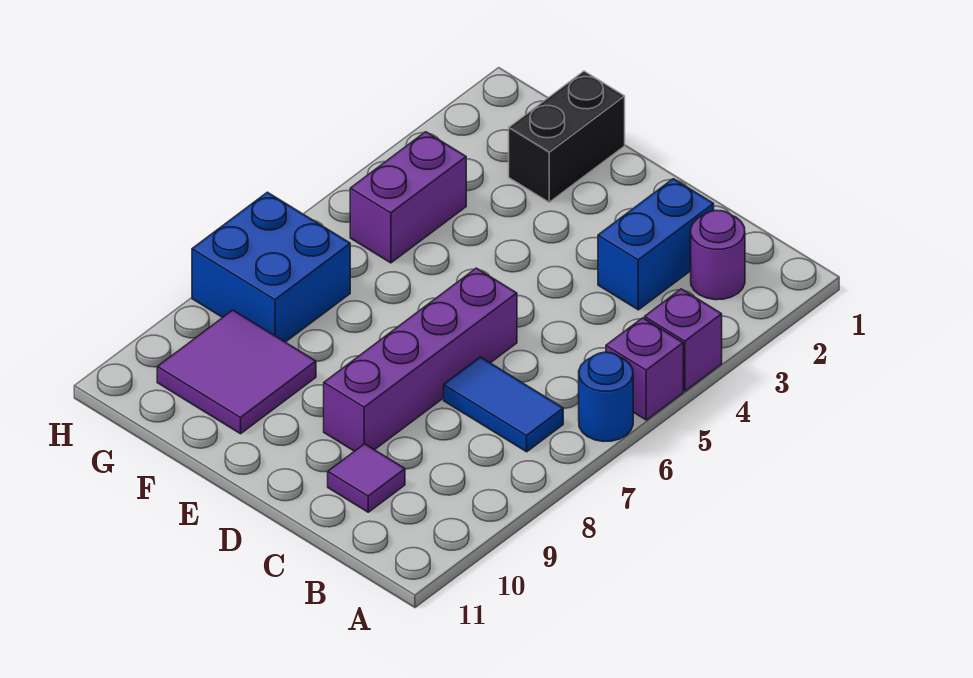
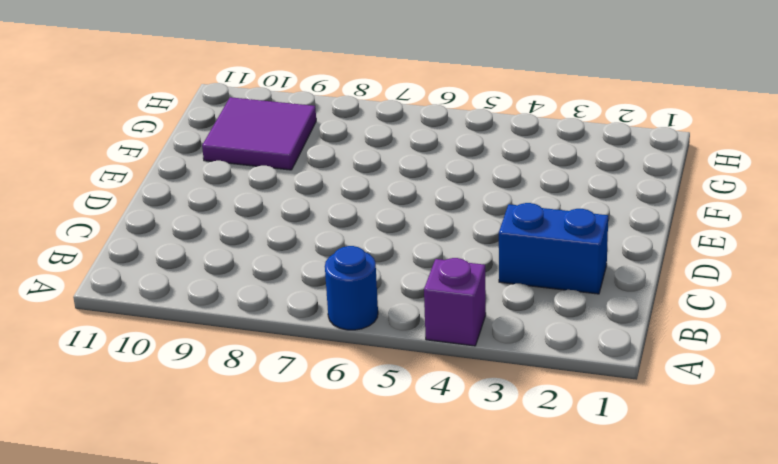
none -> purple brick A5 level 1
none -> purple round brick B2 level 1
none -> blue tile B7:C7 level 1

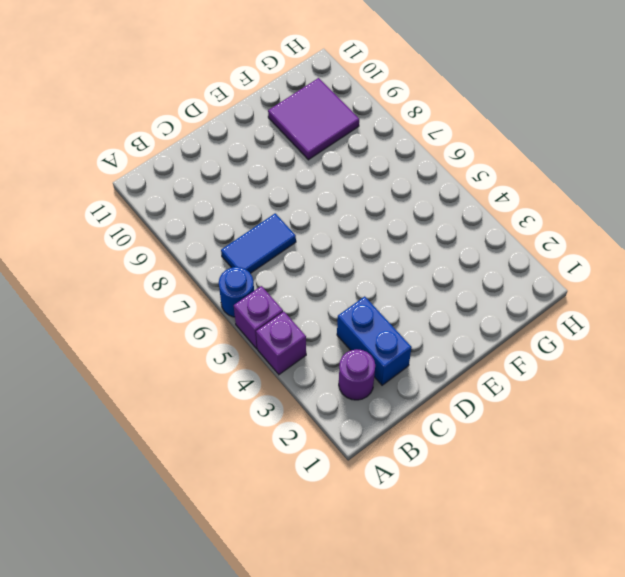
none -> purple tile C10 level 1
none -> purple brick D6:D9 level 1
none -> black brick F1:F2 level 1

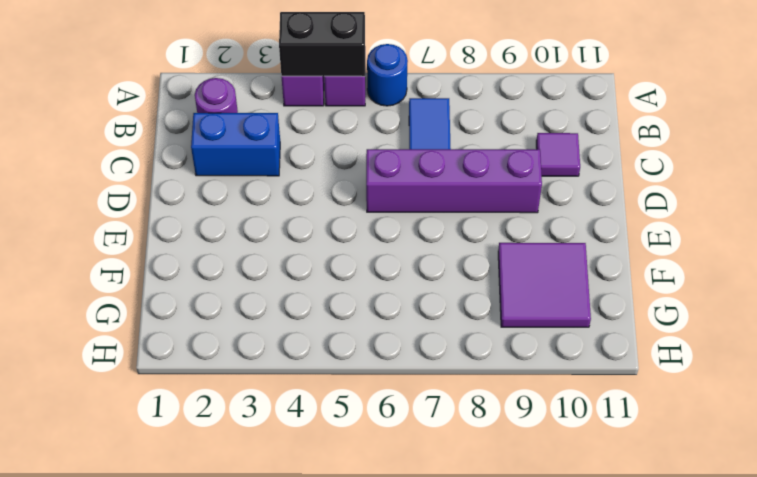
black brick A4:A5 level 2 -> black brick F1:F2 level 1
none -> purple brick G4:G5 level 1
none -> blue brick G7:H8 level 1

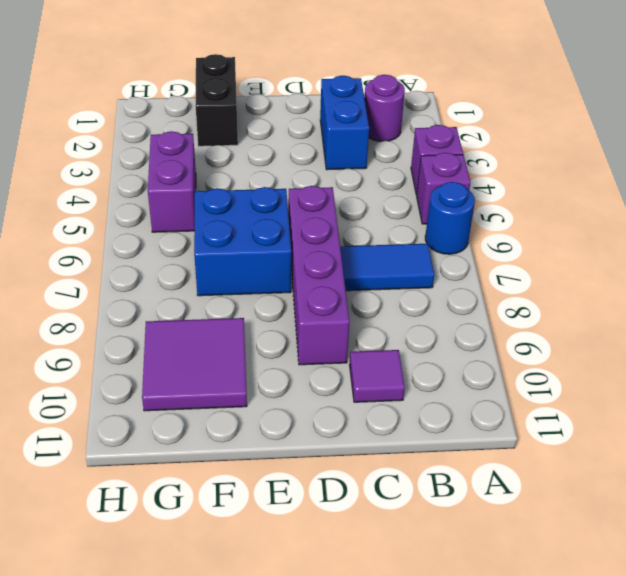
blue brick E6:F7 level 1 -> blue brick G7:H8 level 1

